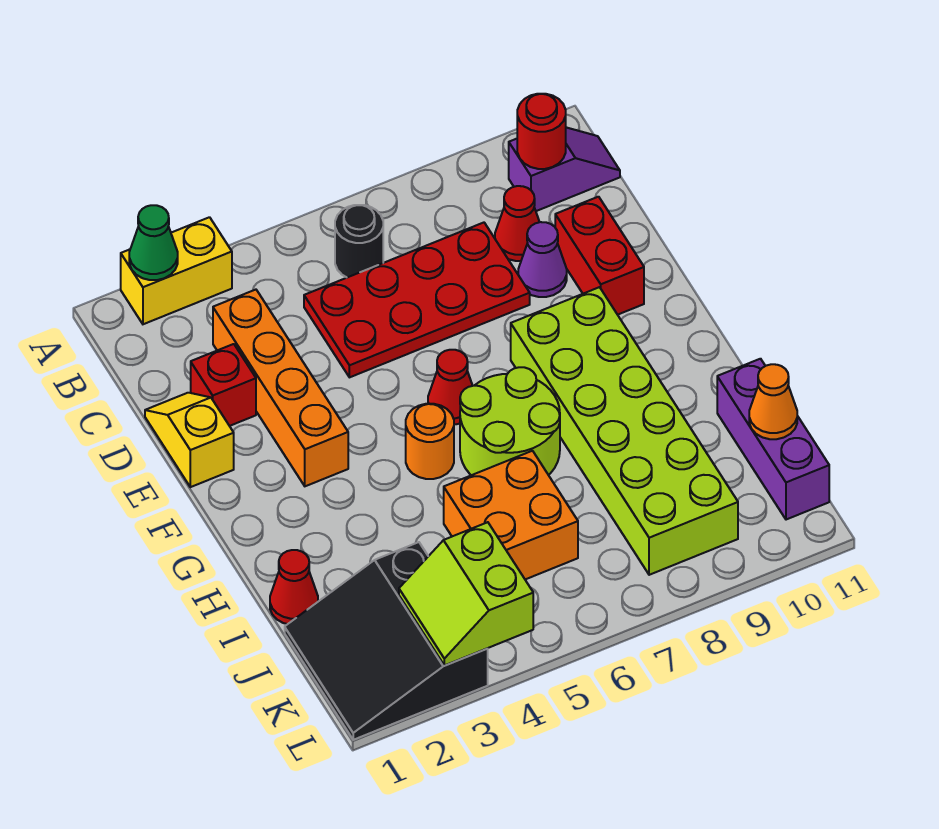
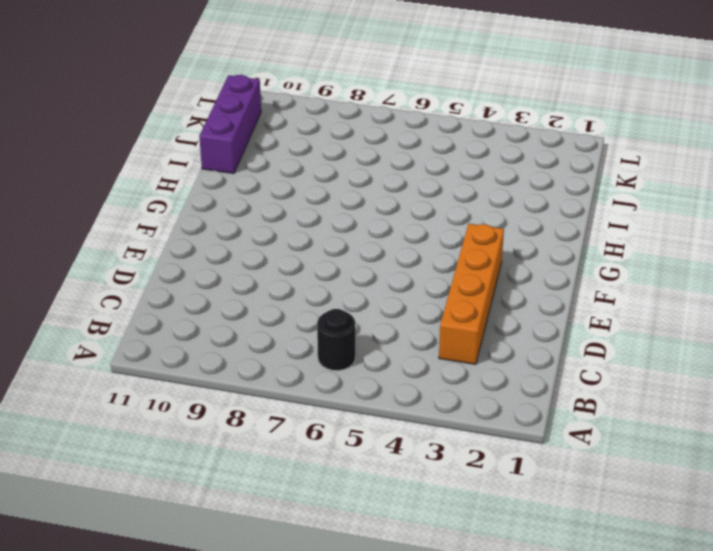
none -> yellow brick A2:A3 level 1
none -> purple slope B10:B11 level 1 top 10
none -> red plate C5:D8 level 1

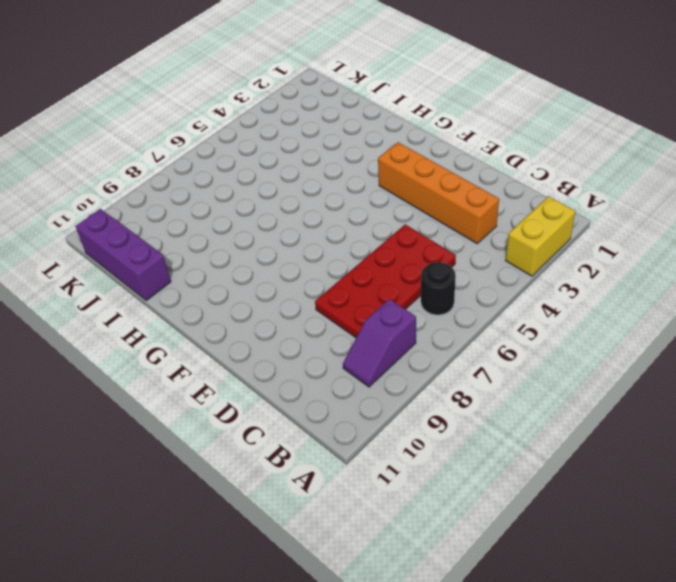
purple slope B8:B9 level 1 top 8 -> purple slope B10:B11 level 1 top 10
none -> red cone C9 level 1
none -> yellow slope D1:E1 level 1 top E
none -> red brick D2 level 1

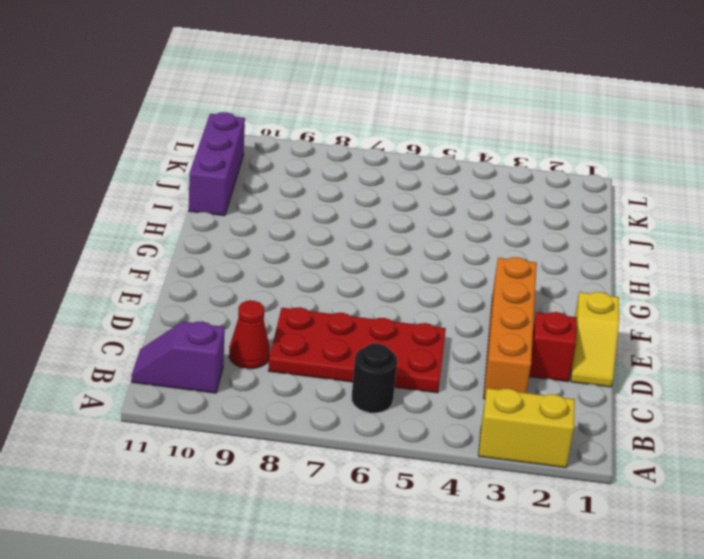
none -> purple cone D9 level 1
none -> red brick D10:E10 level 1
none -> red cone F6 level 1

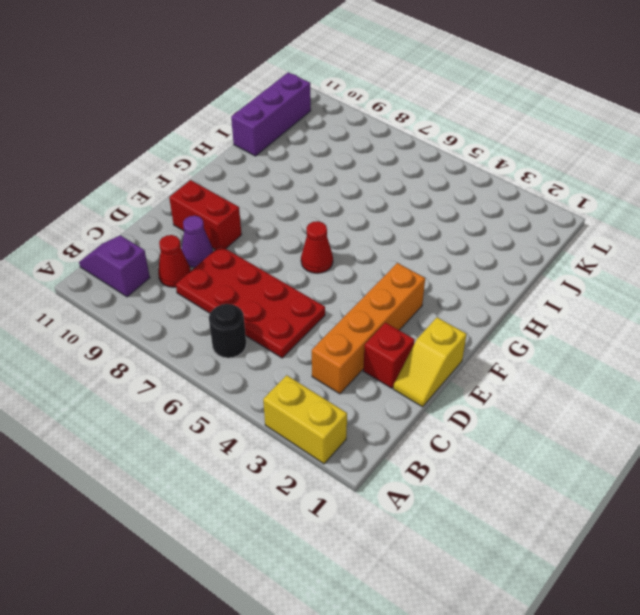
red brick E9:E10 level 1 -> red brick D10:E10 level 1
none -> lime brick F8:K9 level 1
none -> orange round brick G5 level 1
none -> lime round brick G6:H7 level 1

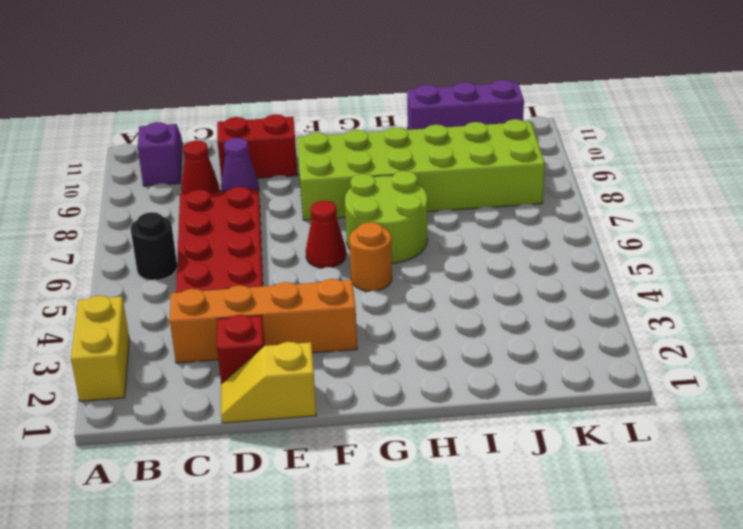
none -> red cone I1 level 1
none -> orange brick I5:J6 level 1
none -> black slope J1:L3 level 1 top 3

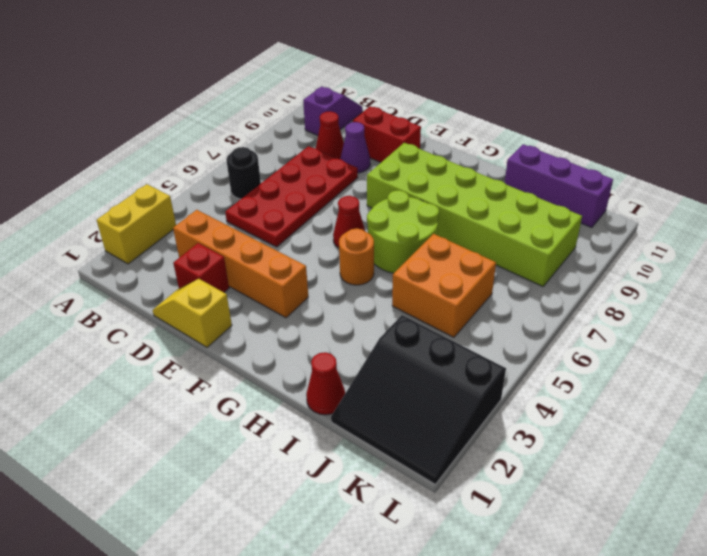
none -> green cone A2 level 2
none -> red round brick B10 level 2
none -> orange cone J11 level 2

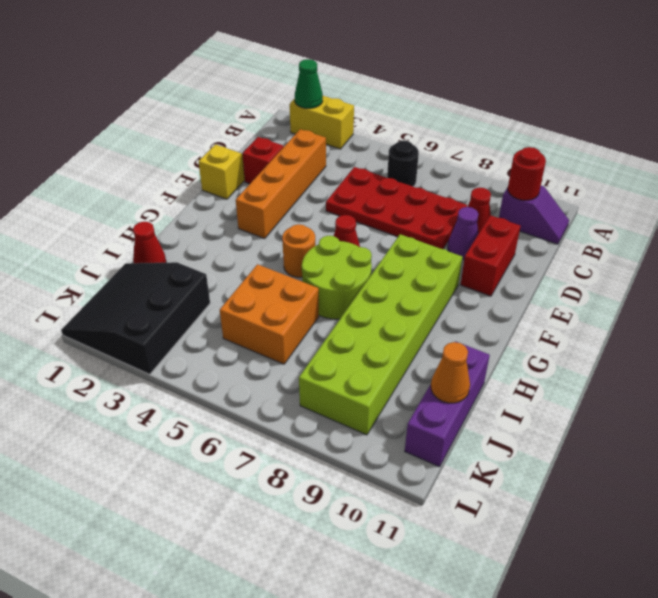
none -> lime slope K3:L4 level 2 top 4

